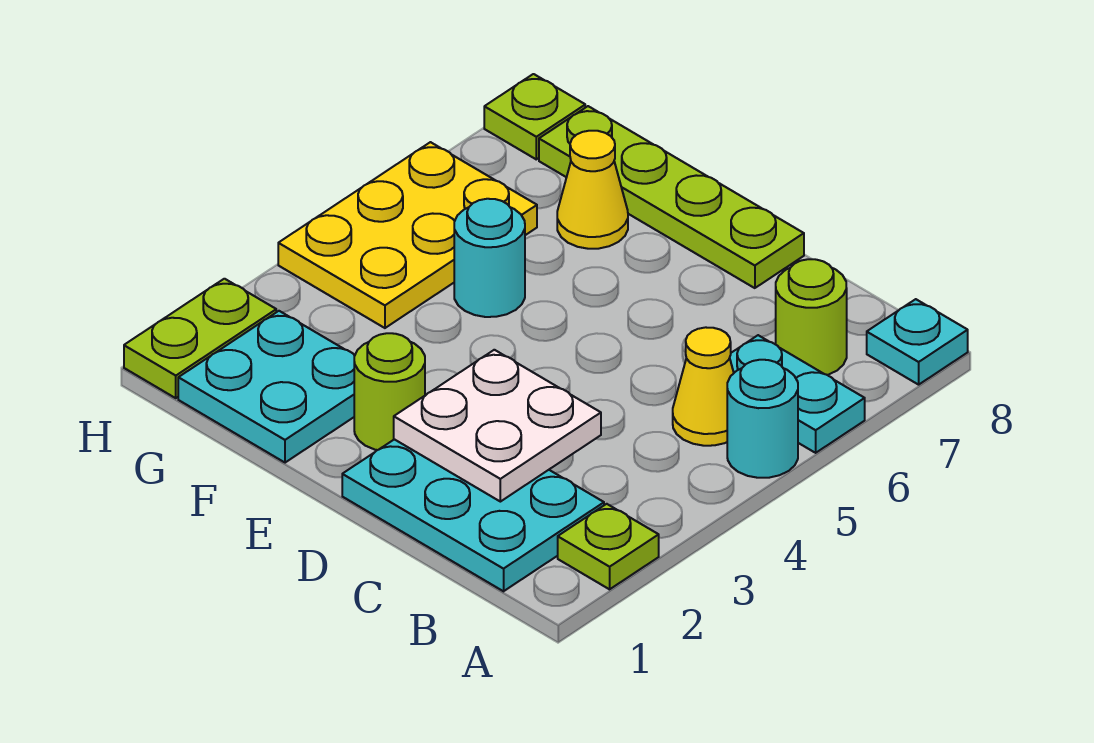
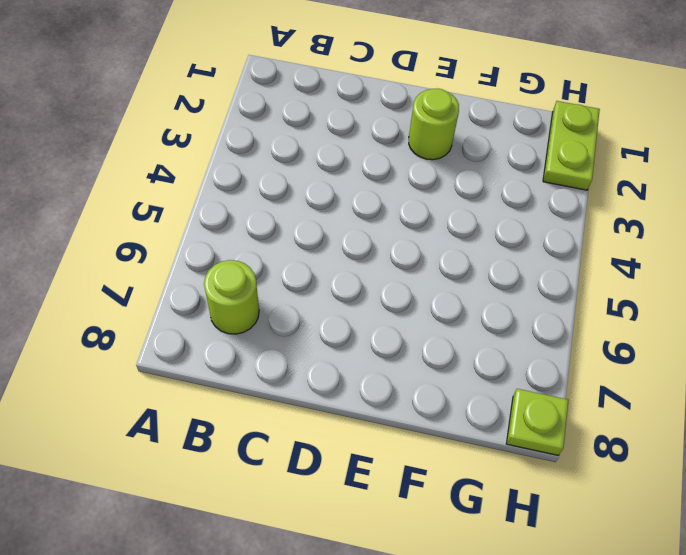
none -> lime plate A2 level 1
none -> cyan round brick A5 level 1
none -> cyan plate A6:B6 level 1

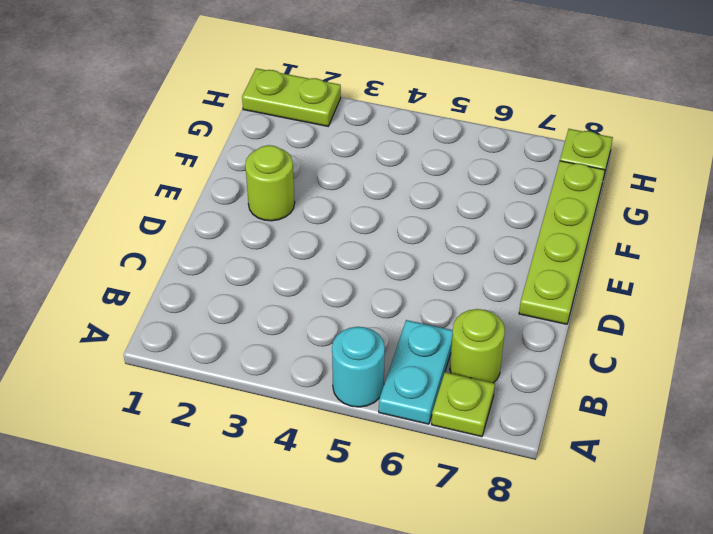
lime plate A7 level 1 -> lime plate A2 level 1
none -> cyan plate A8 level 1
none -> cyan plate B1:D2 level 1
none -> yellow cone B5 level 1

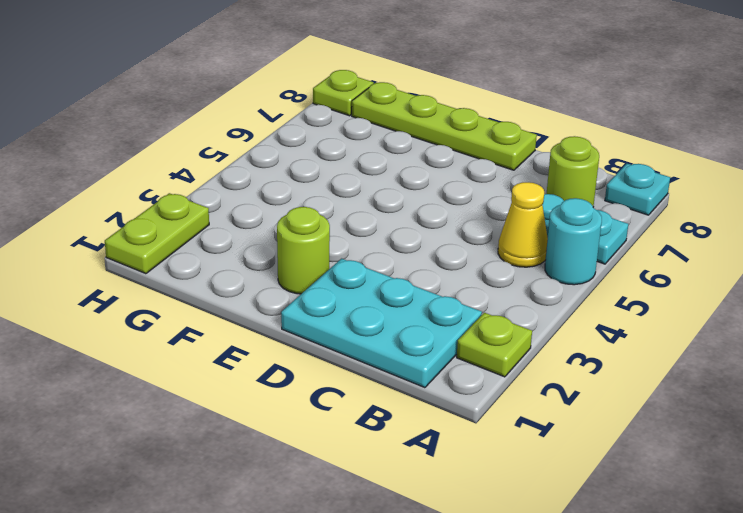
none -> cyan plate F1:G2 level 1
none -> cyan round brick F5 level 1
none -> yellow cone F7 level 1

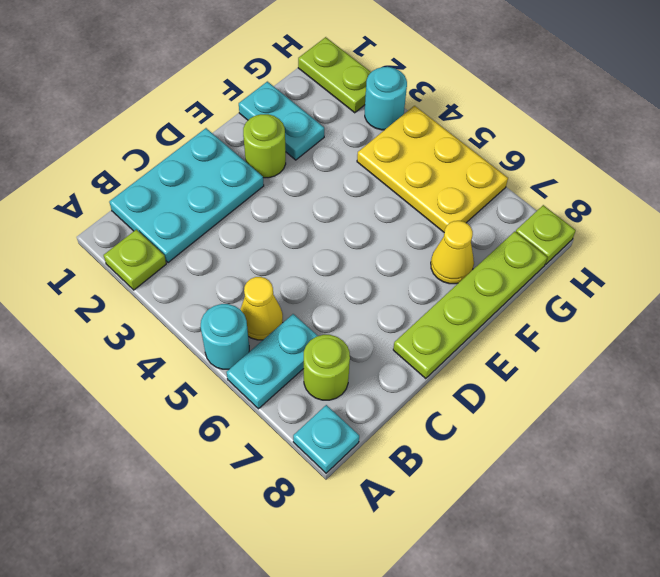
cyan plate F1:F2 level 1 -> cyan plate F1:G2 level 1
cyan round brick H3 level 1 -> cyan round brick F5 level 1
none -> white plate C2:D3 level 2

